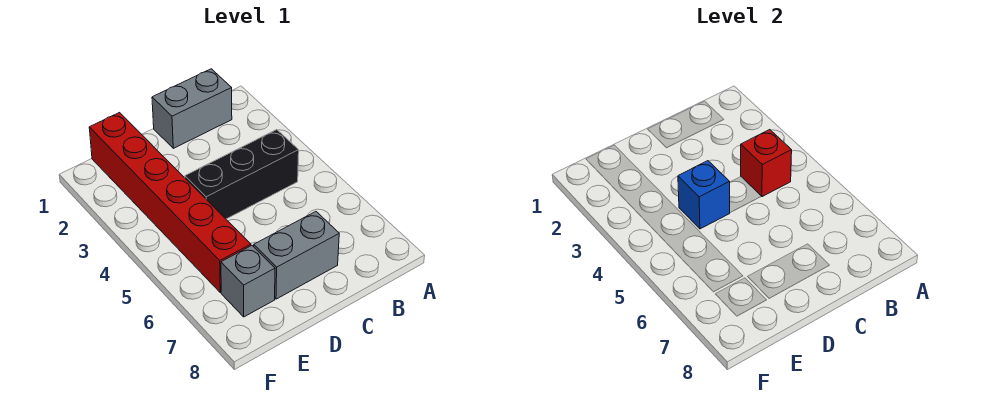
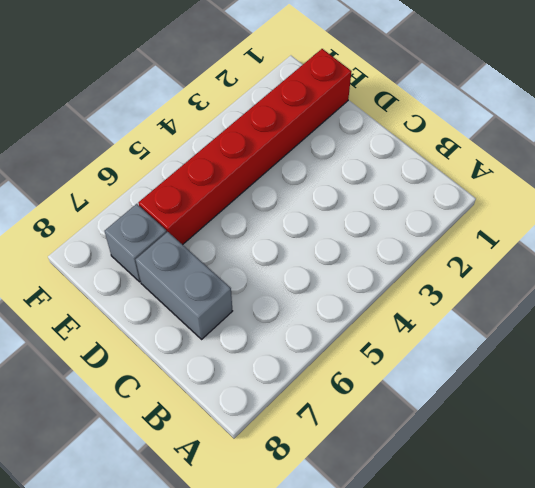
none -> grey brick B1:C1 level 1
none -> black brick B4:D4 level 1

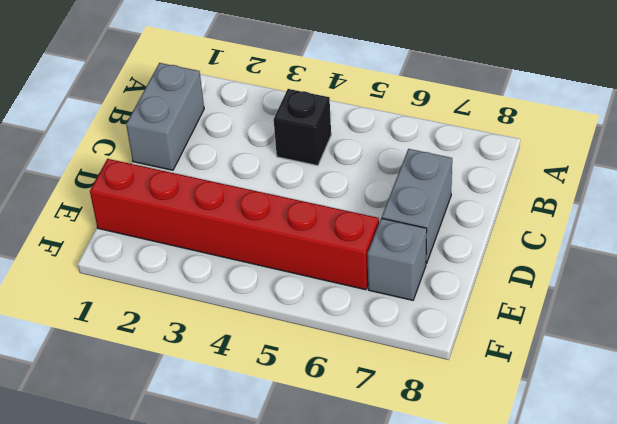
black brick B4 level 1 -> black brick B4:D4 level 1
none -> red brick B4 level 2
none -> blue brick D4 level 2

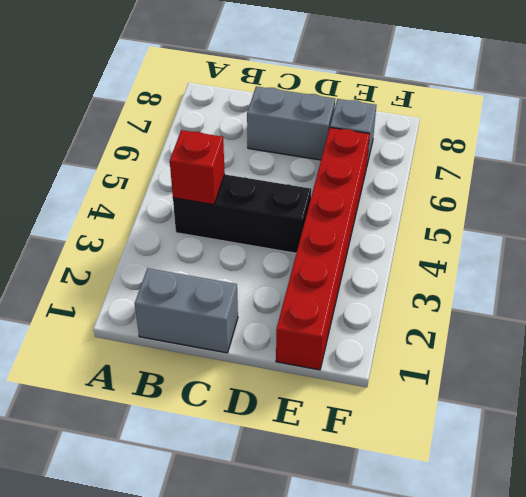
none -> blue brick D4 level 2

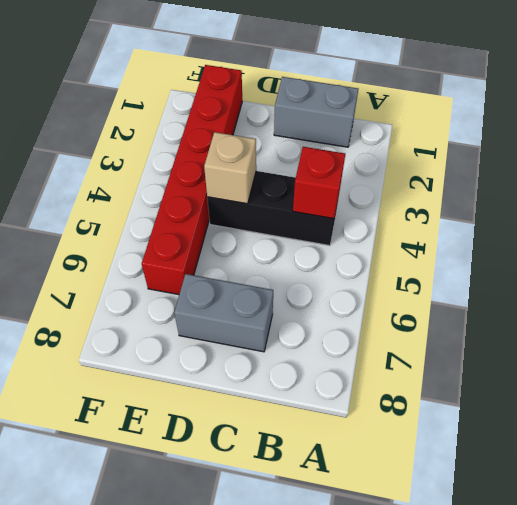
tan brick D4 level 2 -> blue brick D4 level 2
none -> grey brick E7 level 1

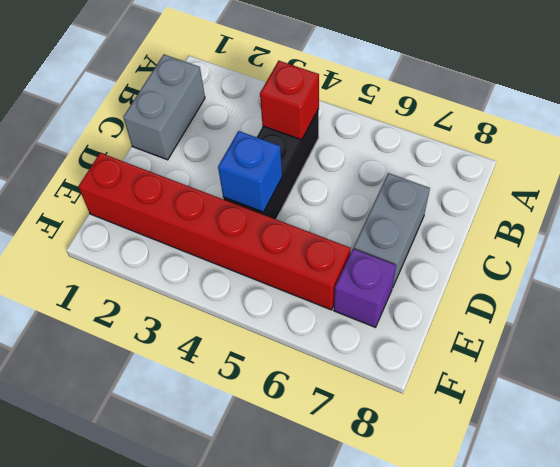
purple brick E7 level 1 -> grey brick E7 level 1

